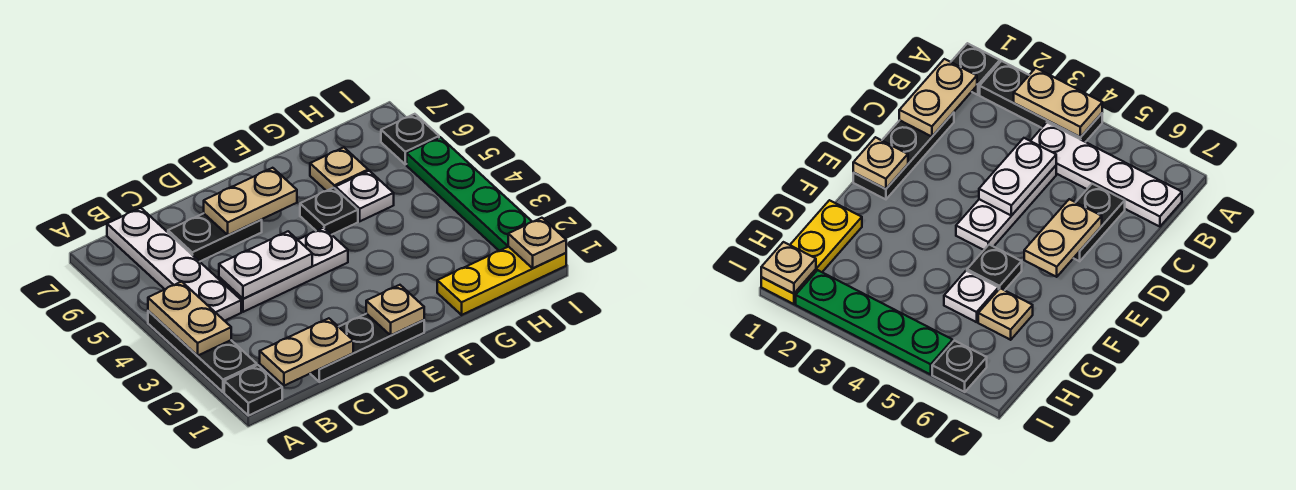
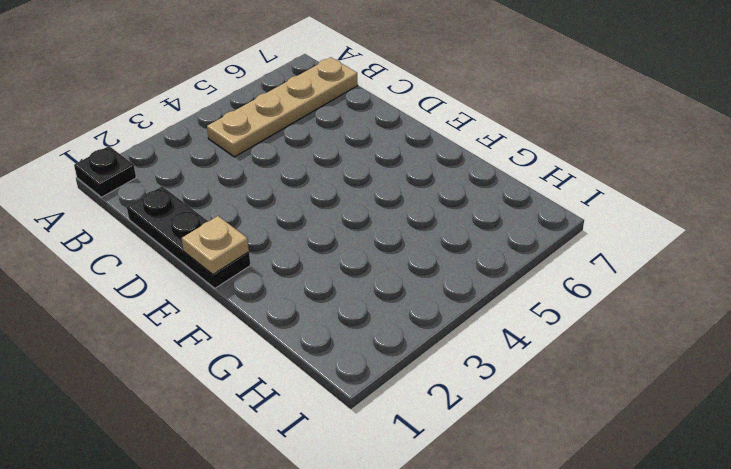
tan plate B4:B7 level 1 -> white plate B4:B7 level 1
none -> black plate A2:A4 level 1
none -> white plate C4:E4 level 1
none -> black plate C6:D6 level 1

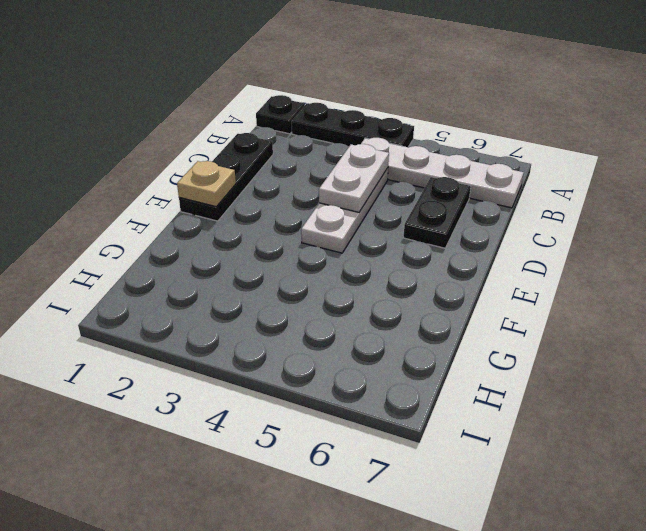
none -> black plate F5 level 1
none -> yellow plate G1:I1 level 1
none -> white plate G5 level 1

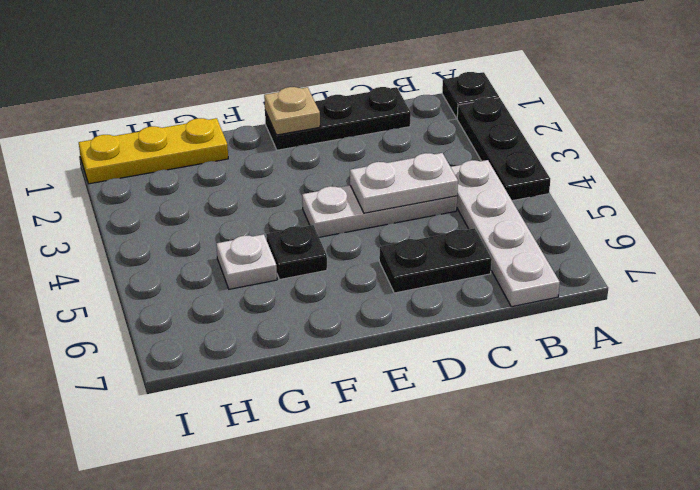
none -> tan plate G6 level 1
none -> green plate I2:I5 level 1
none -> black plate I6 level 1

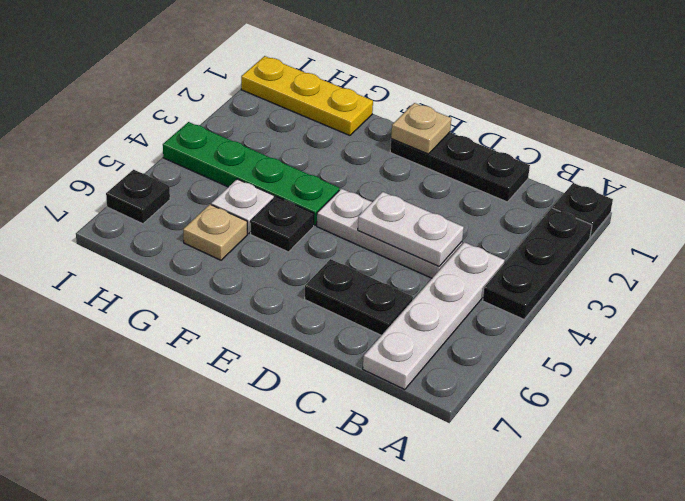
green plate F4:I4 level 1 -> green plate I2:I5 level 1
none -> tan plate A3:A4 level 2
none -> tan plate B1:C1 level 2
none -> tan plate D6:E6 level 2

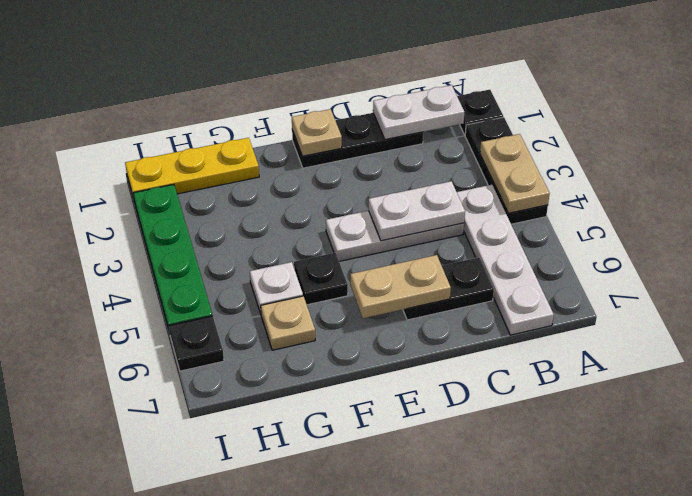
white plate B1:C1 level 2 -> tan plate B1:C1 level 2
none -> tan plate I1 level 2

